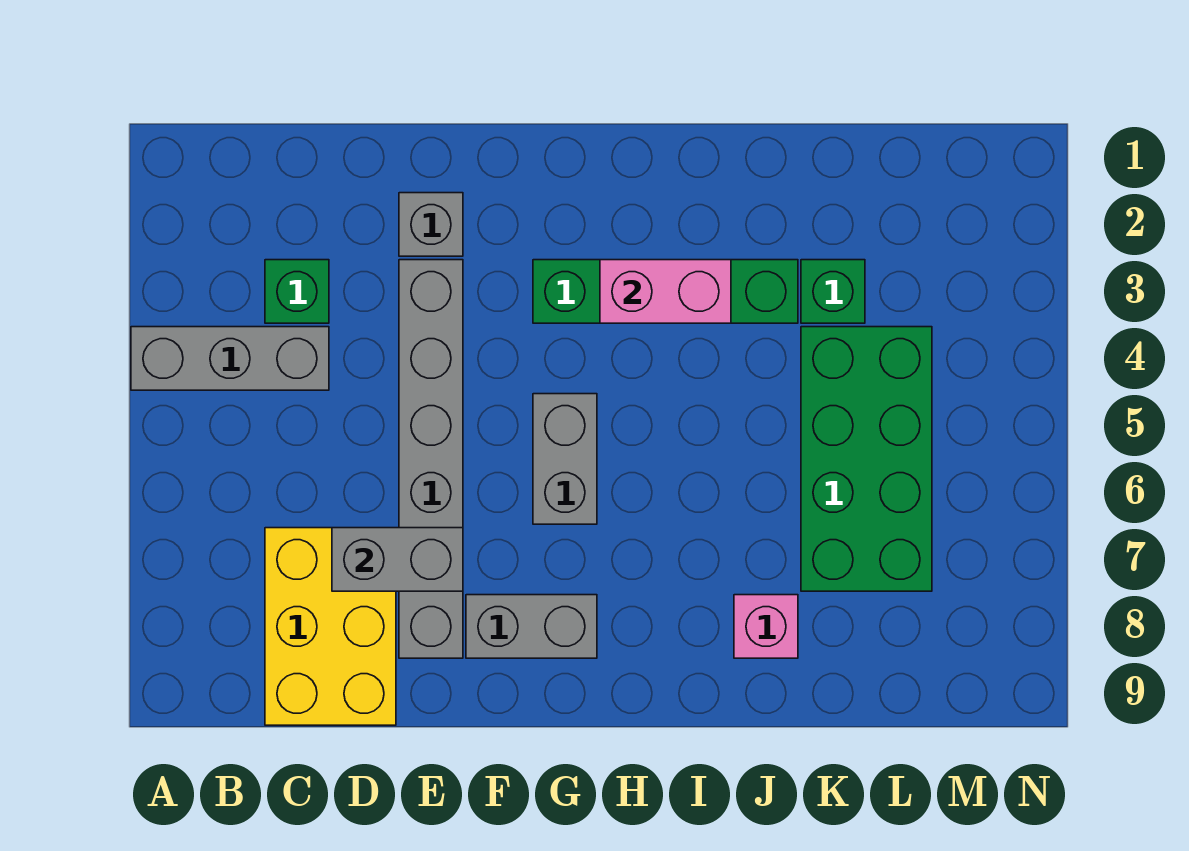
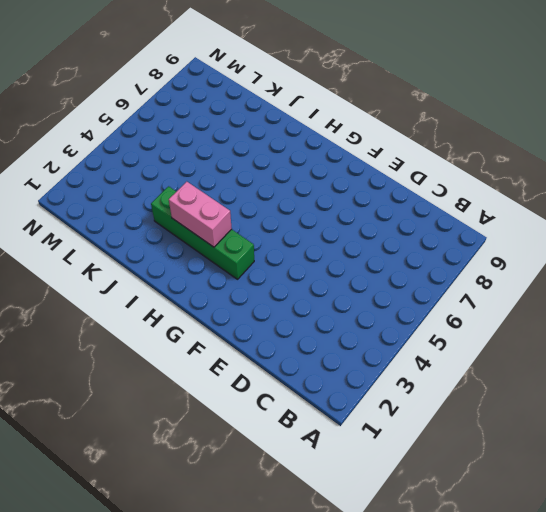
none -> grey brick A4:C4 level 1
none -> green brick C3 level 1
none -> yellow brick C7:D9 level 1

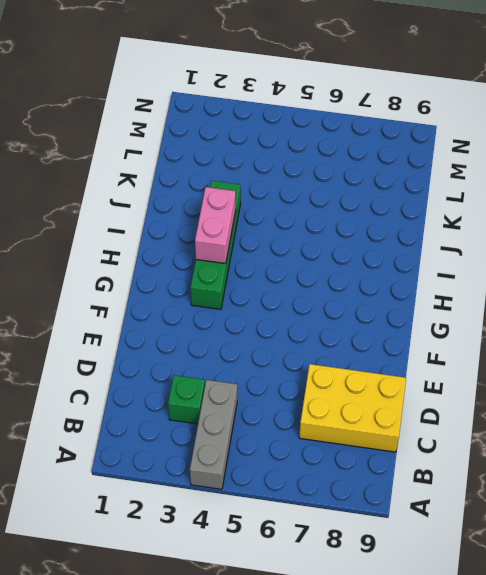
none -> grey brick E2 level 1
none -> grey brick E3:E8 level 1
none -> grey brick F8:G8 level 1

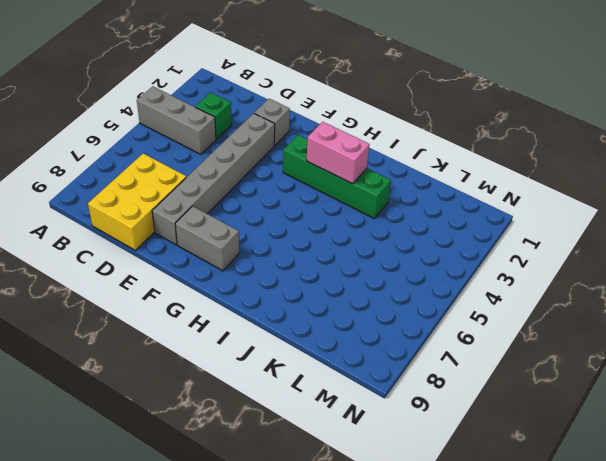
none -> grey brick G5:G6 level 1
none -> pink brick J8 level 1
none -> green brick K3 level 1

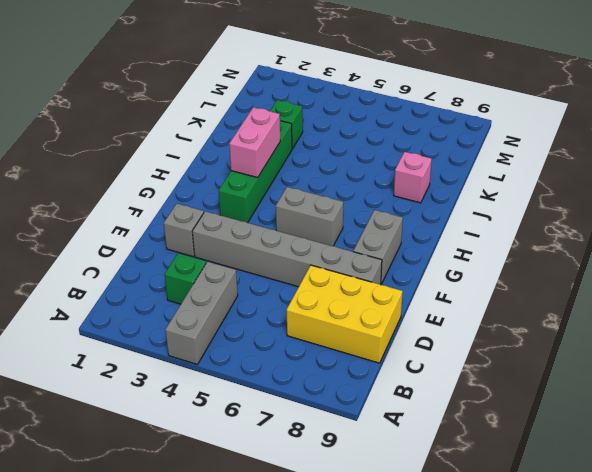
none -> green brick K4:L7 level 1
none -> grey brick D7:E7 level 2

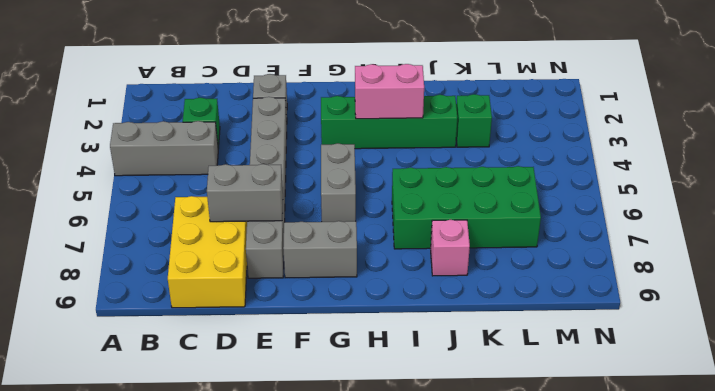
green brick I6:L7 level 1 -> green brick K4:L7 level 1

